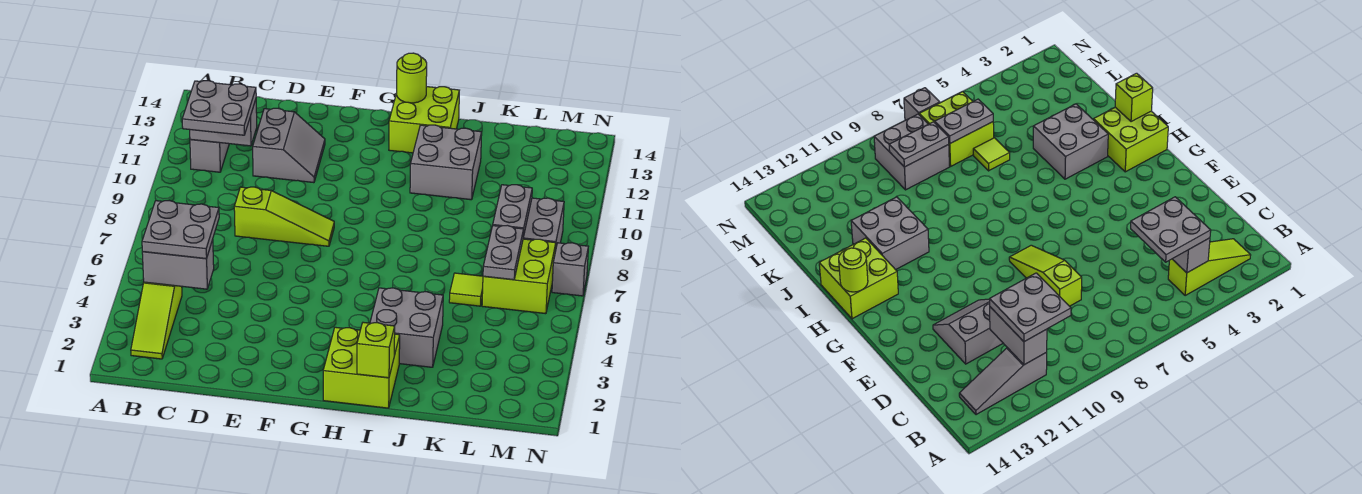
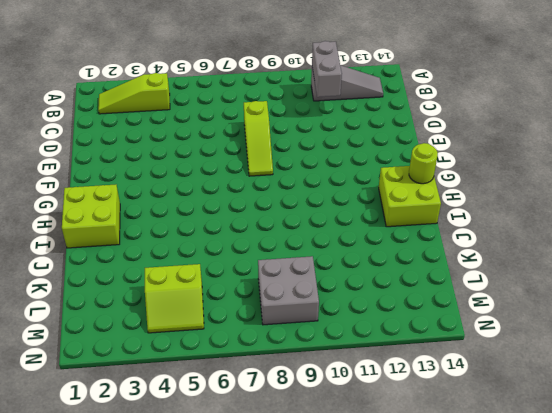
lime slope L4:M5 level 1 top L -> none
none -> grey slope D11:E12 level 1 top D
none -> grey brick I3:J4 level 1
none -> grey brick I11:J12 level 1

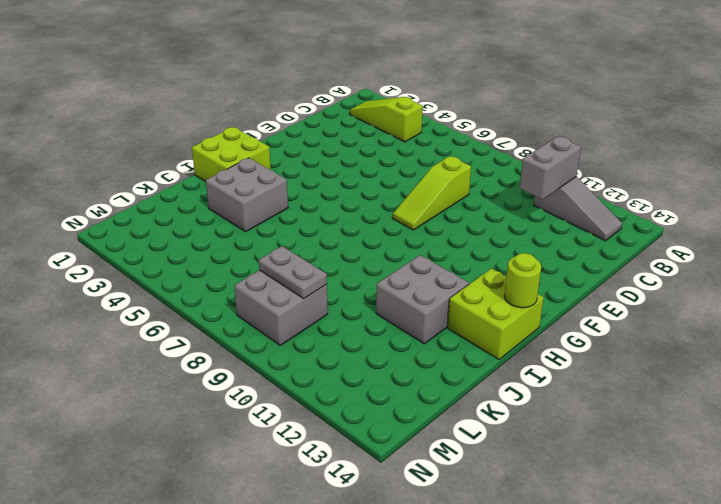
none -> grey slope D11:E12 level 1 top D
none -> lime tile K6 level 1
none -> lime brick L6:M7 level 1

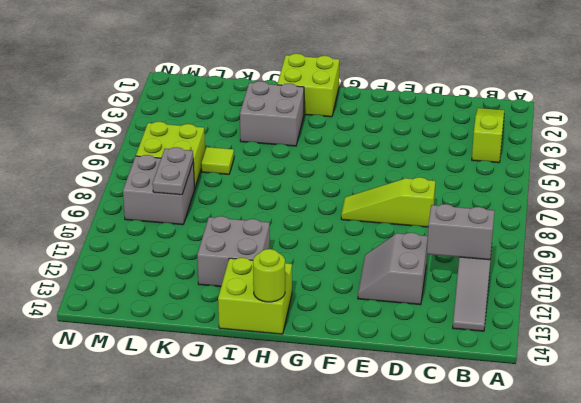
none -> grey brick N7 level 1
none -> grey brick B4:C4 level 2
none -> lime brick I1 level 2

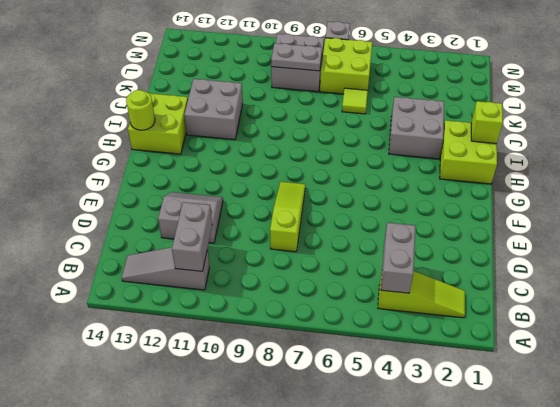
none -> grey plate L6:L7 level 2
none -> grey plate B4:C5 level 3
none -> grey plate B10:C11 level 3

